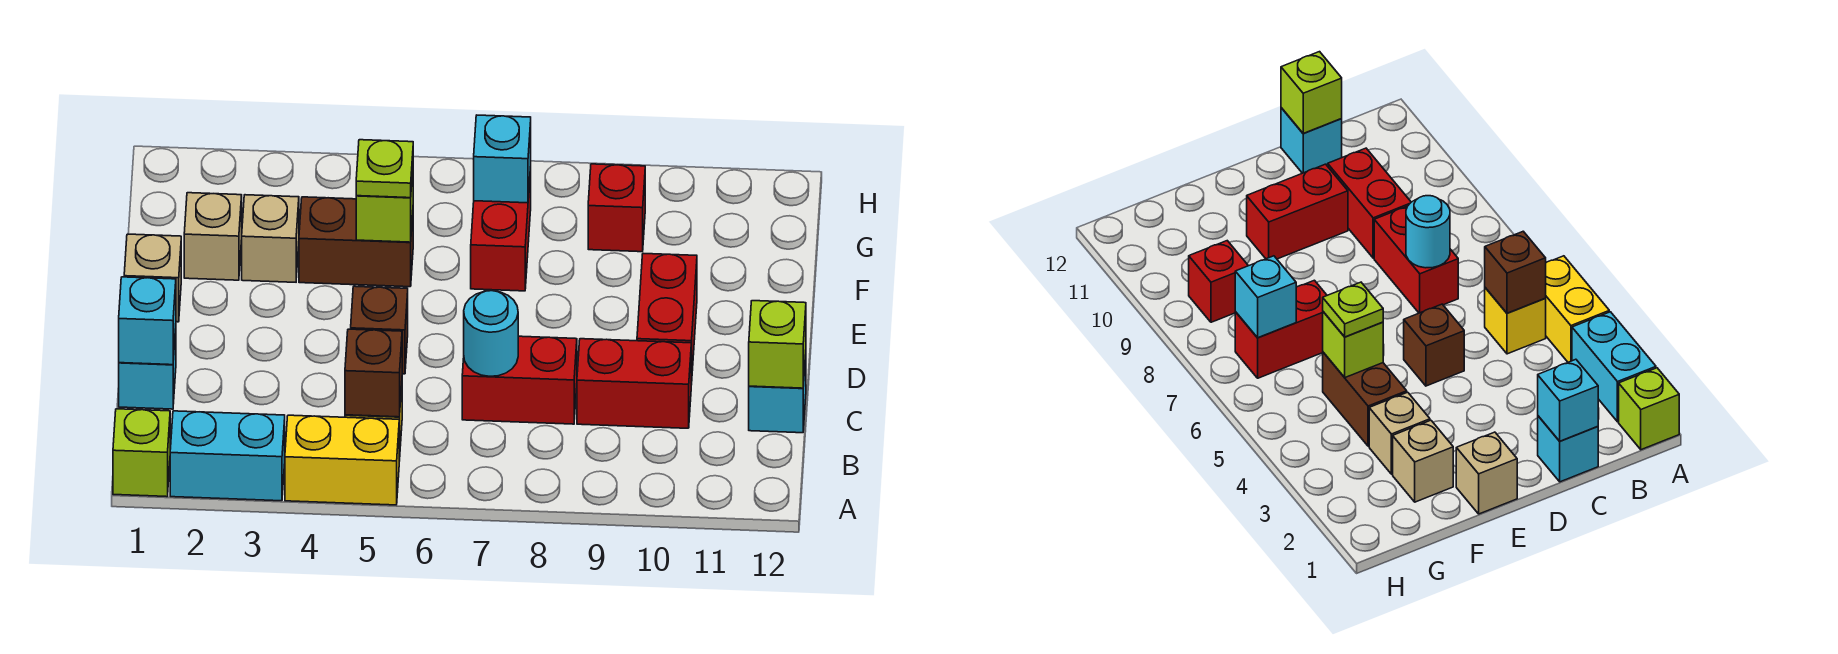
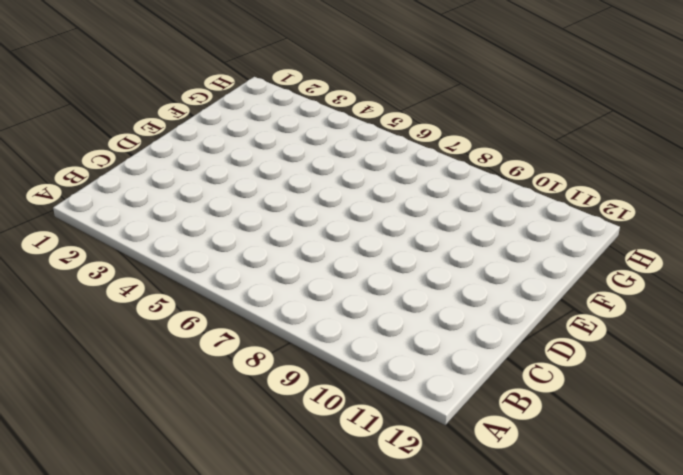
none -> lime brick A1 level 1
none -> cyan brick A2:A3 level 1
none -> yellow brick A4:A5 level 1

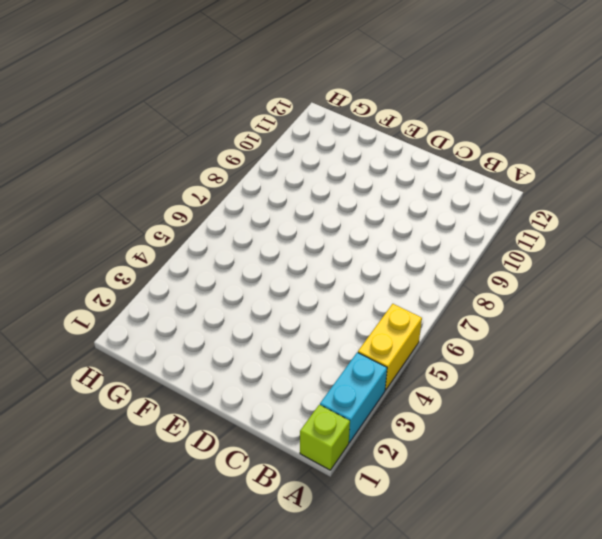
none -> yellow brick B5 level 1
none -> cyan brick C1 level 1
none -> red brick C7:C8 level 1

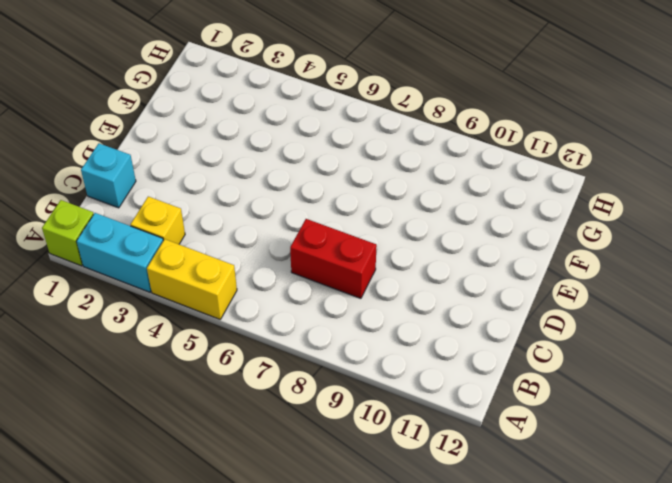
yellow brick B3 level 1 -> yellow brick B5 level 1
none -> red brick C9:C10 level 1
none -> cyan brick C12 level 1
none -> brown brick D5 level 1

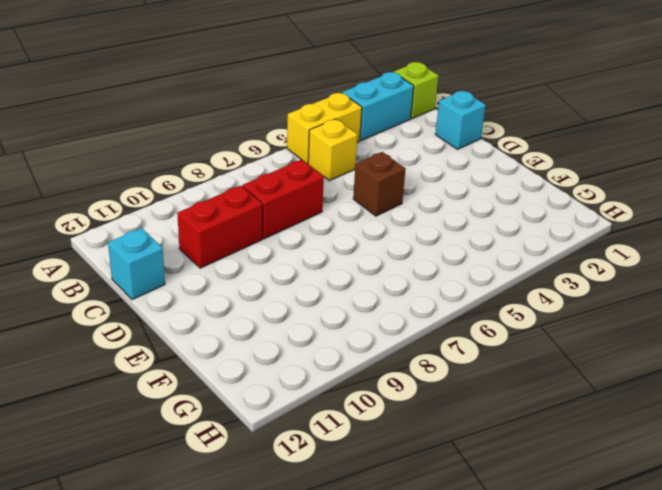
none -> red brick D10:E10 level 1
none -> tan brick E1 level 1
none -> tan brick F2 level 1

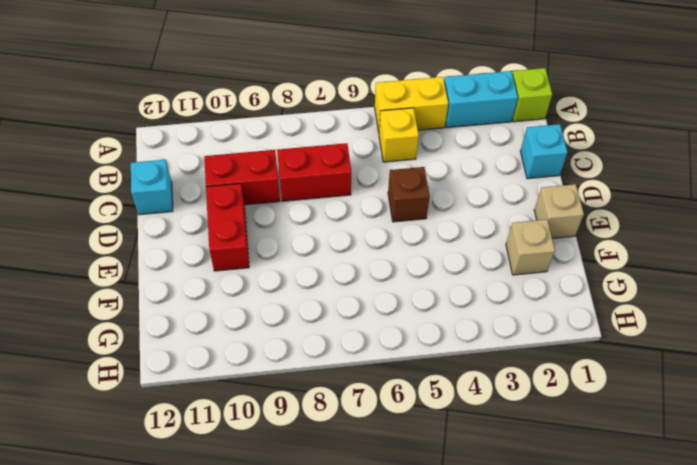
none -> tan brick F3 level 1
none -> brown brick F4:F5 level 1
none -> red brick F7:G7 level 1

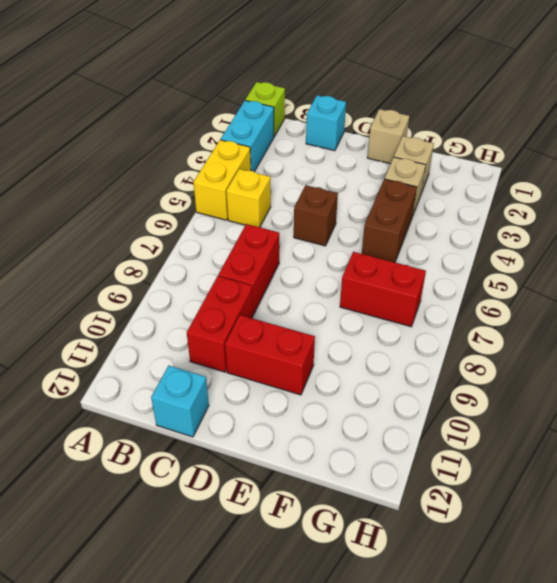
none -> red brick G9 level 1
none -> brown brick B5 level 2
none -> cyan brick C1 level 2

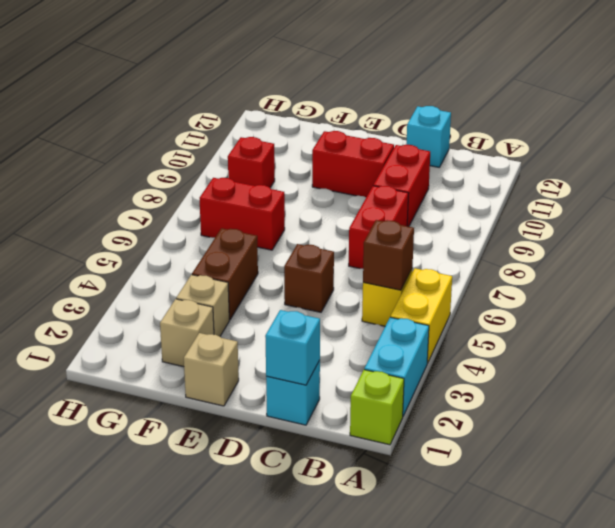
none -> cyan round brick C7 level 2
none -> lime brick C12 level 2
none -> lime brick F5 level 2

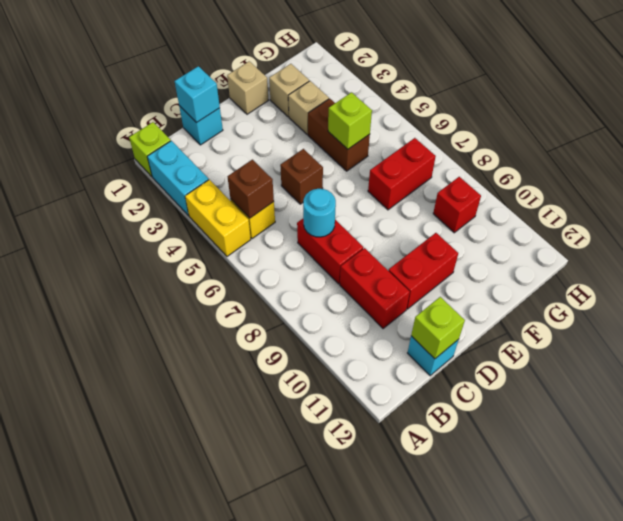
none -> cyan brick G7 level 2
none -> lime plate F5 level 3

